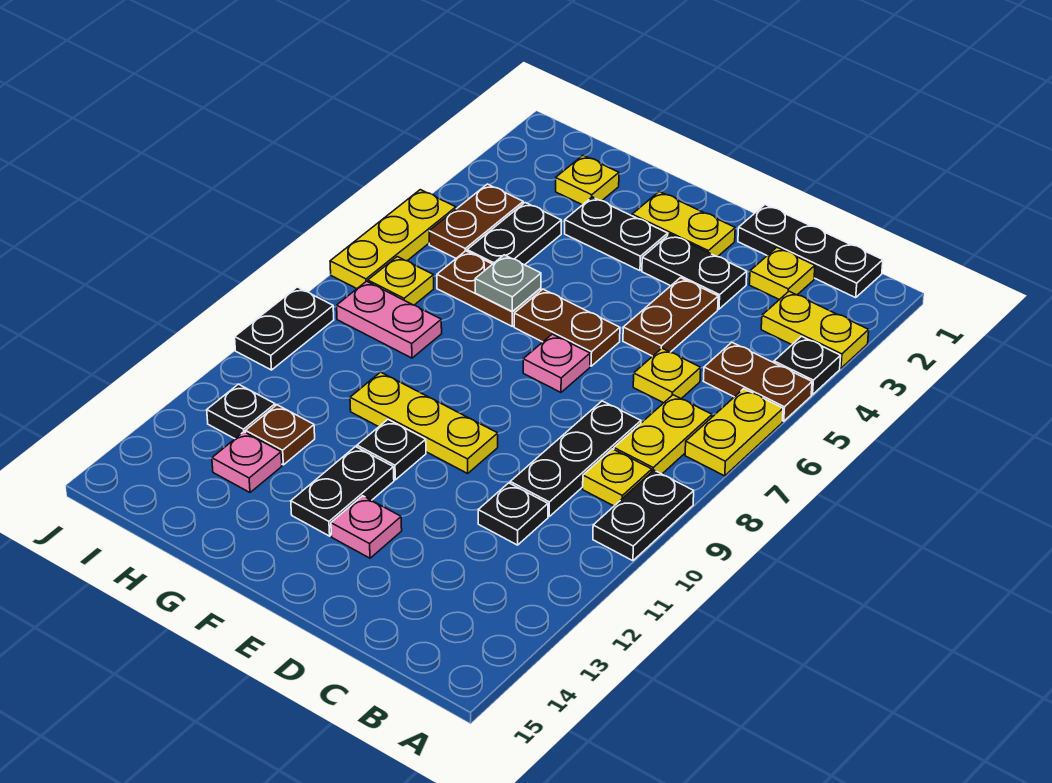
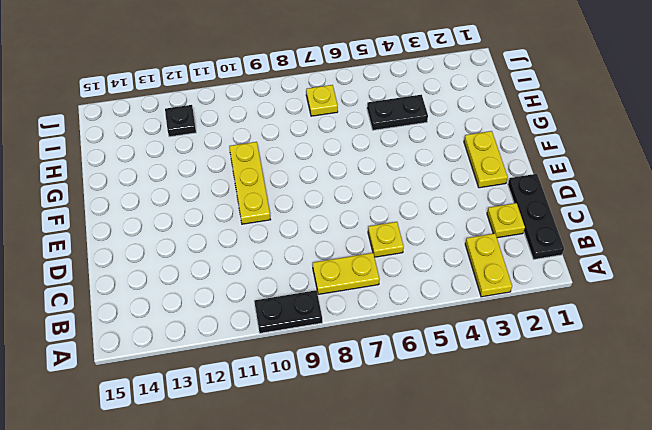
none -> black plate A4 level 1
none -> brown plate A5:B5 level 1
none -> yellow plate A6:A7 level 1
none -> yellow plate B9 level 1

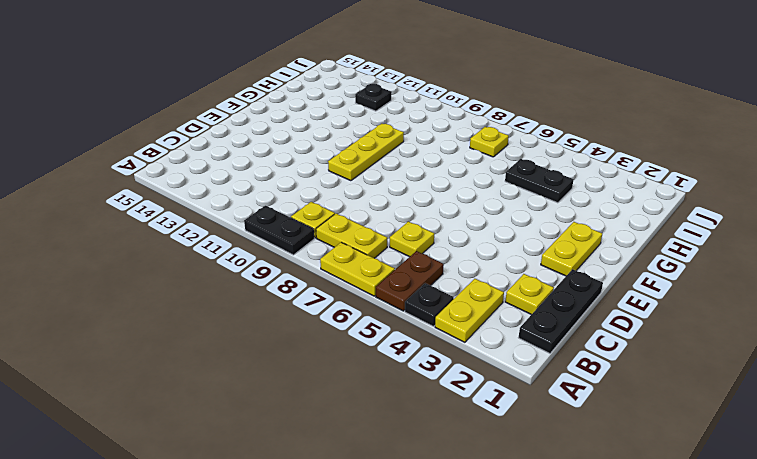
none -> black plate C8:C10 level 1
none -> black plate C11 level 1
none -> black plate D3:E3 level 1
none -> brown plate D4:D5 level 1

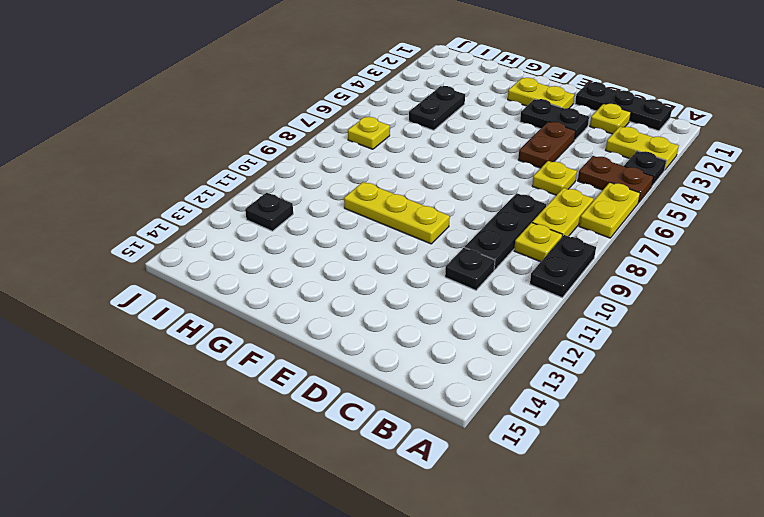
none -> brown plate E6:F6 level 1
none -> pink plate E7 level 1
none -> pink plate E13 level 1
none -> black plate F3:G3 level 1

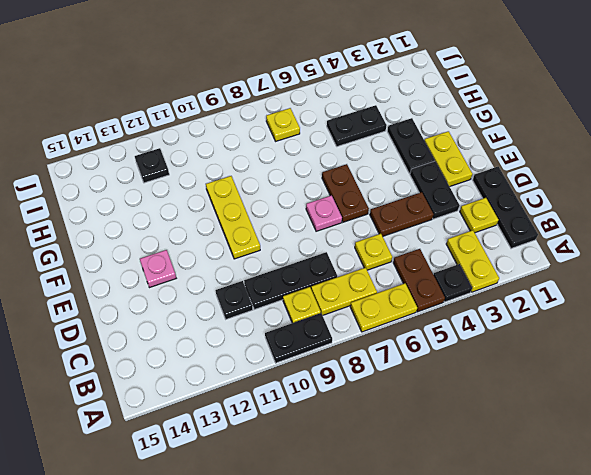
none -> black plate F11 level 1
none -> black plate F12:F13 level 1
none -> brown plate G6:H6 level 1
none -> yellow plate H2 level 1

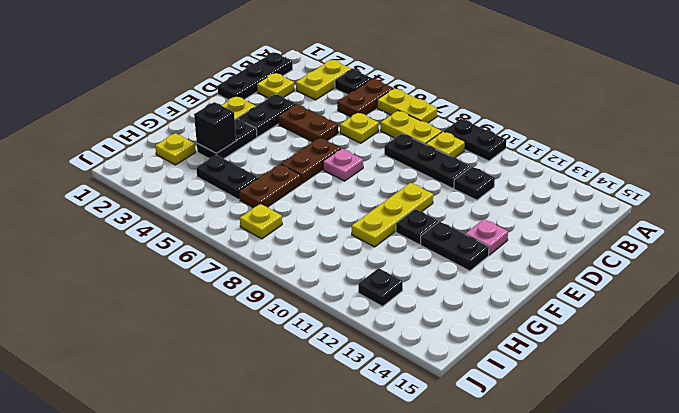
black brick G3 level 2 -> none
none -> pink plate H8:I8 level 1
none -> brown plate H12 level 1
none -> pink plate H13 level 1
none -> brown plate I4:I5 level 1

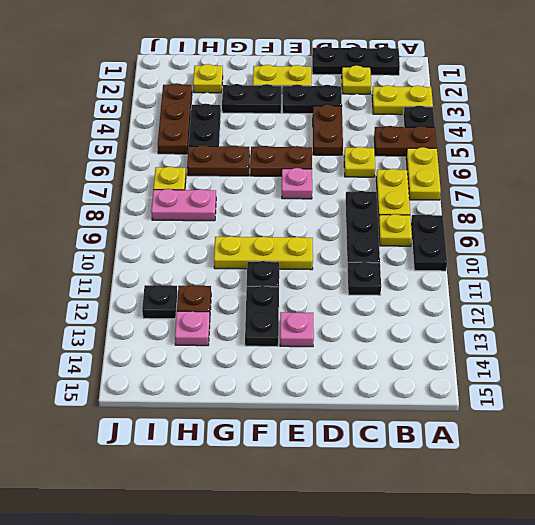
brown plate I3:I5 level 1 -> brown plate I4:I5 level 1
none -> yellow plate J5:J7 level 1
none -> black plate J9:J10 level 1
none -> grey plate G6 level 2

